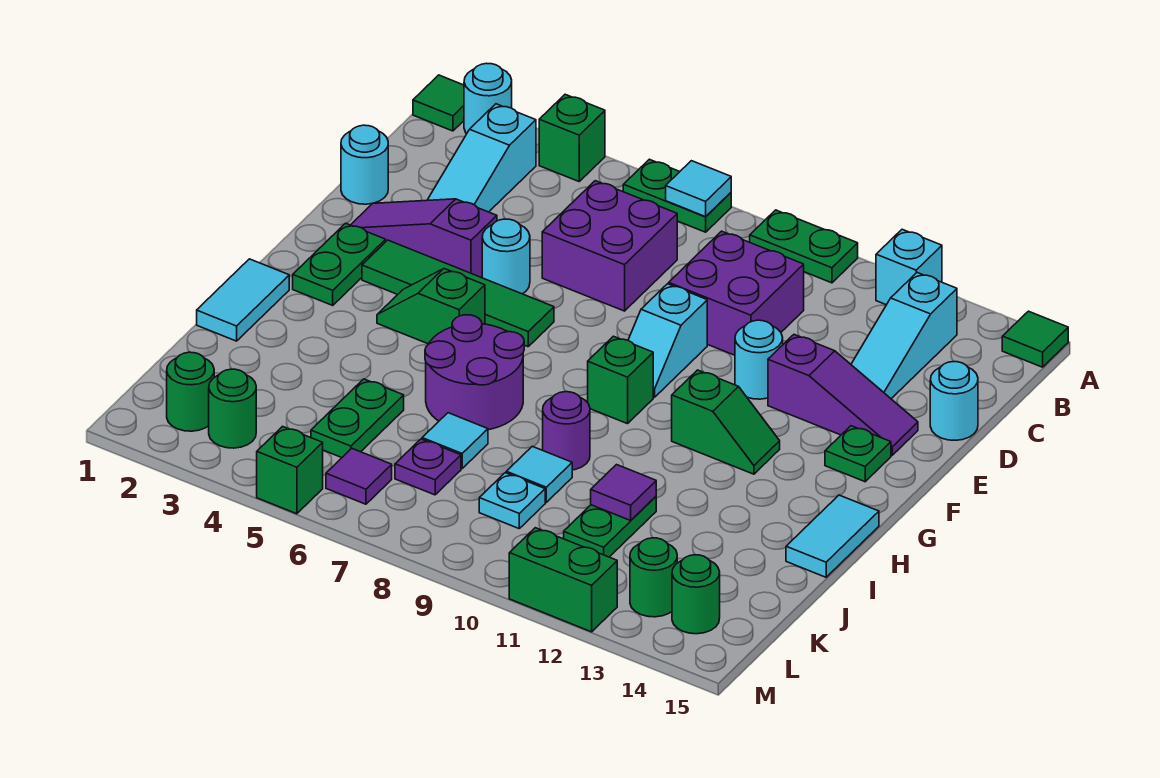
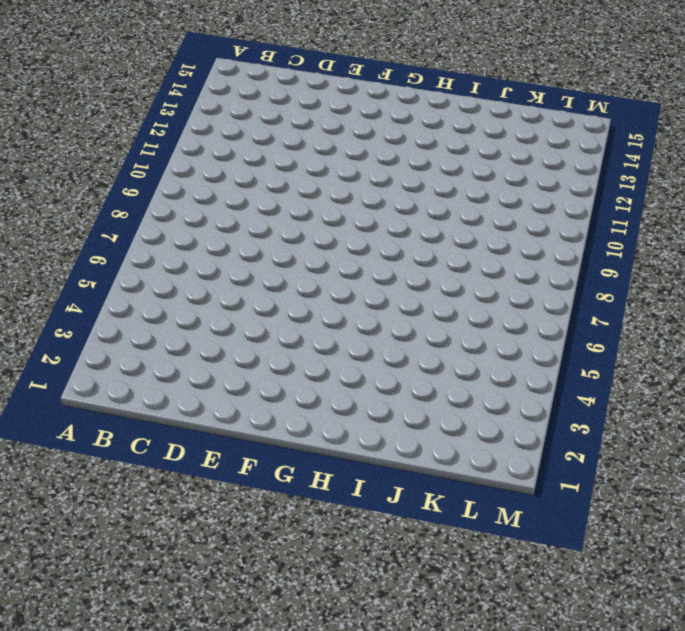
none -> green tile A1 level 1
none -> cyan round brick A2 level 1
none -> green brick A4 level 1
none -> green plate A6:A7 level 1

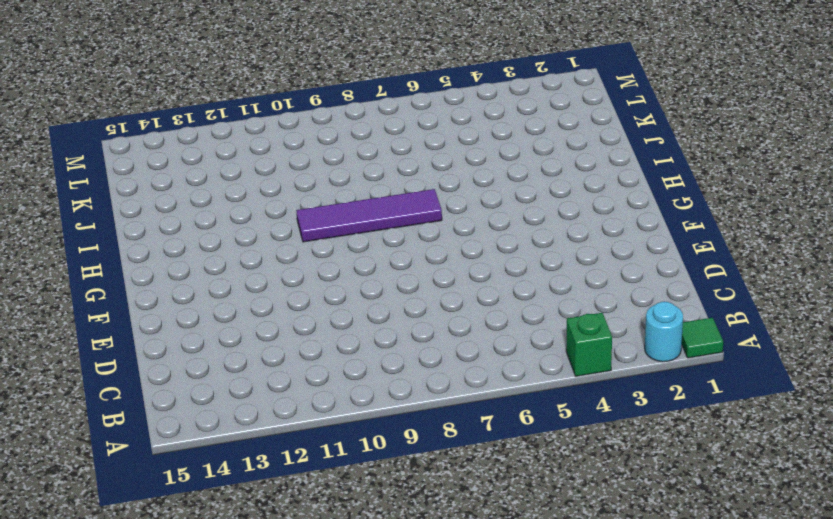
purple tile H7:H10 level 1 -> purple round brick H6:I7 level 1
none -> green plate A6:A7 level 1
none -> green plate A9:A10 level 1
none -> cyan brick A12 level 1
none -> green tile A15 level 1

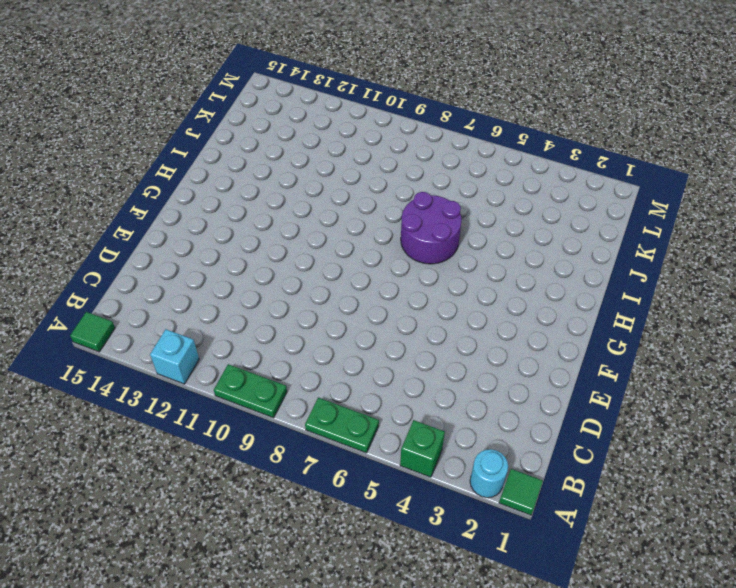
none -> cyan slope B3:D3 level 1 top B
none -> cyan slope B13:D13 level 1 top B
none -> purple brick C6:D7 level 1
none -> purple brick C9:D10 level 1

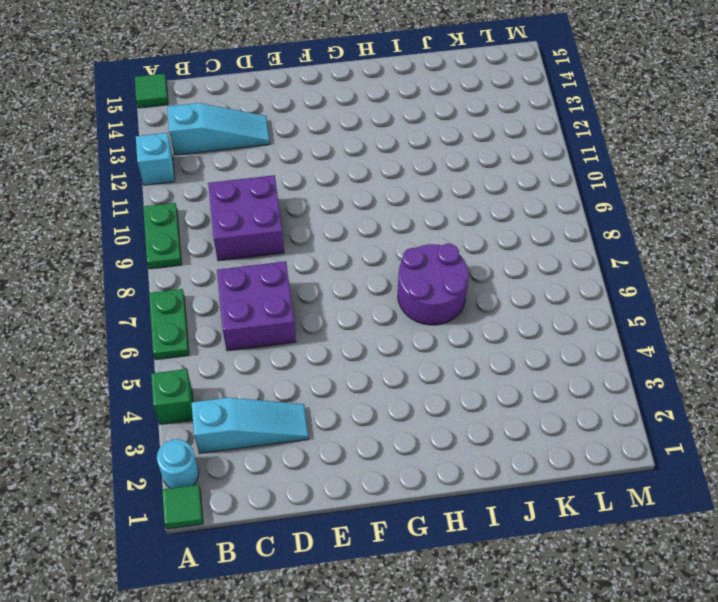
none -> cyan round brick D1 level 1
none -> cyan round brick D15 level 1
none -> purple slope E2:E4 level 1 top 4
none -> cyan round brick E5 level 1

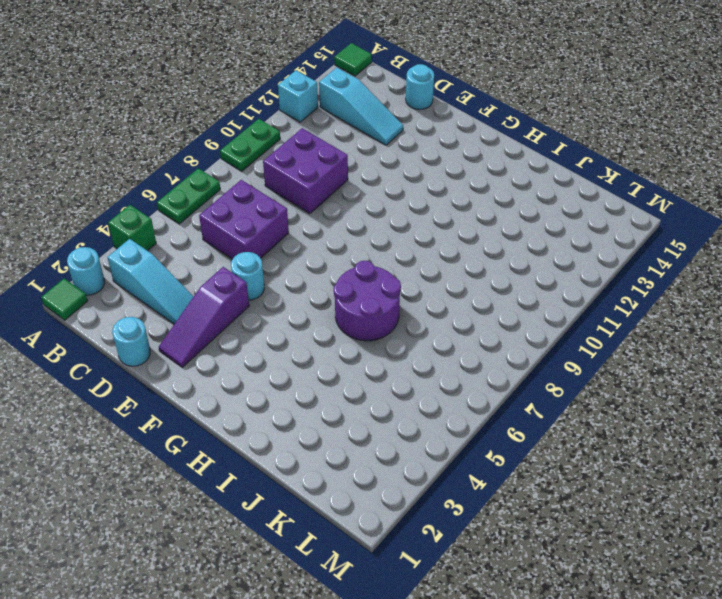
none -> cyan slope E9:F9 level 1 top E
none -> cyan round brick E11 level 1
none -> purple slope E12:E14 level 1 top 12
none -> green plate F2:G2 level 1

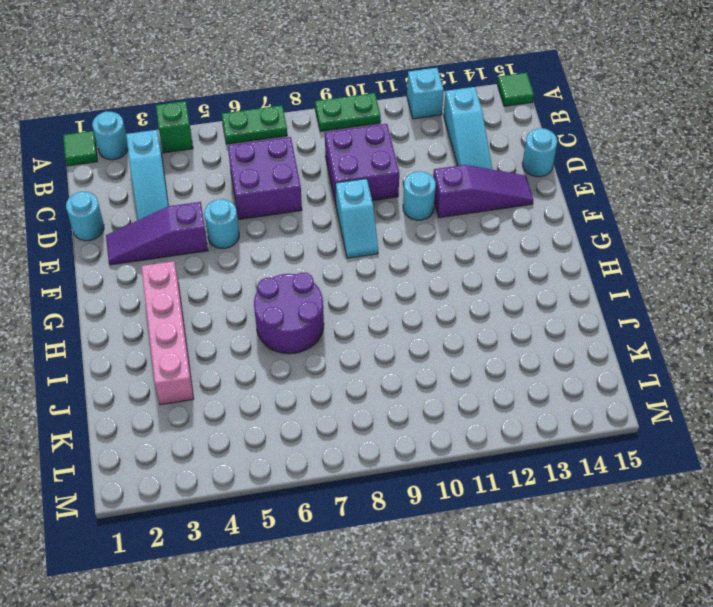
pink brick G3:J3 level 1 -> none
none -> green plate F2:G2 level 1
none -> green tile F3:F6 level 1
none -> green plate F14 level 1
none -> green slope G4:G5 level 1 top 5

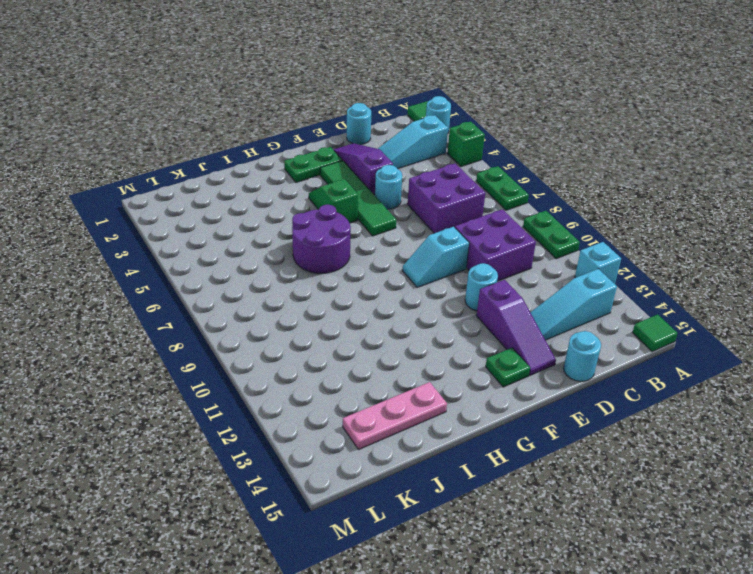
pink plate I14:K14 level 1 -> none
none -> green brick G9 level 1
none -> green slope G11:G12 level 1 top 11
none -> cyan tile H1:I1 level 1
none -> cyan tile H15:I15 level 1

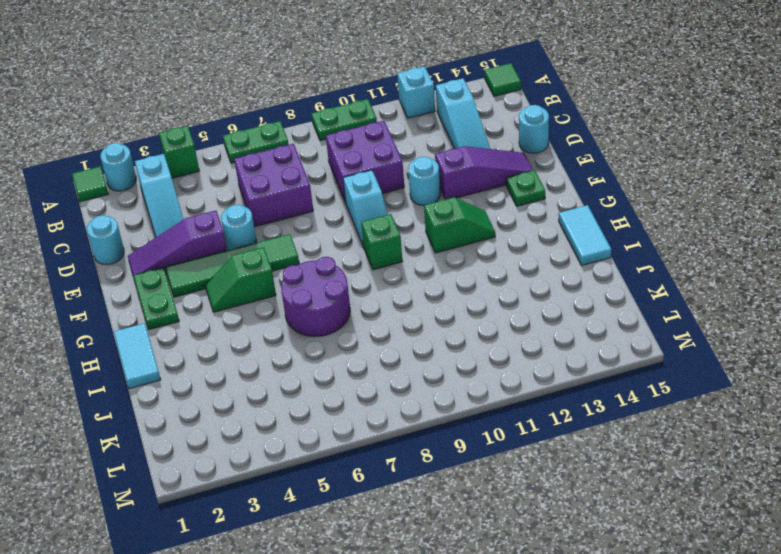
none -> purple round brick I9 level 1
none -> green plate J5:K5 level 1
none -> cyan tile J7 level 1
none -> cyan tile J9 level 1

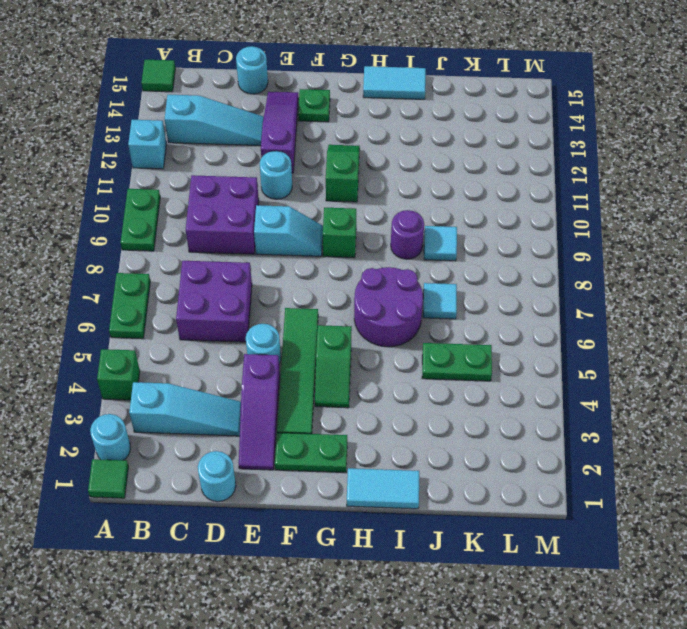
none -> green plate J11:K11 level 1
none -> purple plate K7 level 1
none -> cyan plate K9 level 1
none -> green round brick L2 level 1

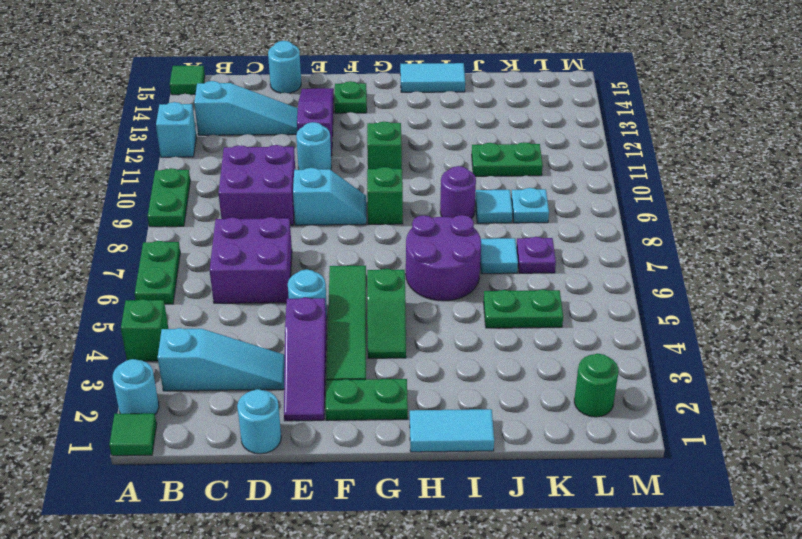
none -> green round brick L3 level 1
none -> purple tile L6 level 1
none -> green round brick L13 level 1
none -> green round brick L14 level 1

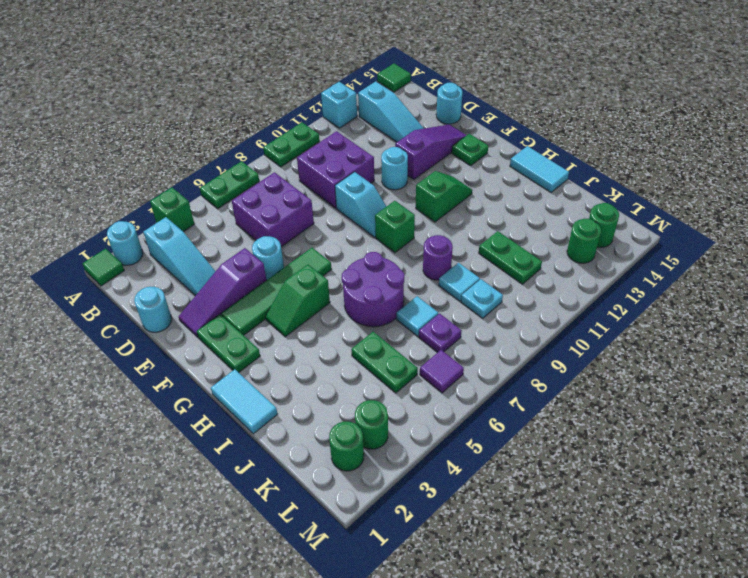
none -> green brick M5 level 1
none -> green brick M11:M12 level 1
none -> cyan tile A7 level 2
none -> purple tile J11 level 2

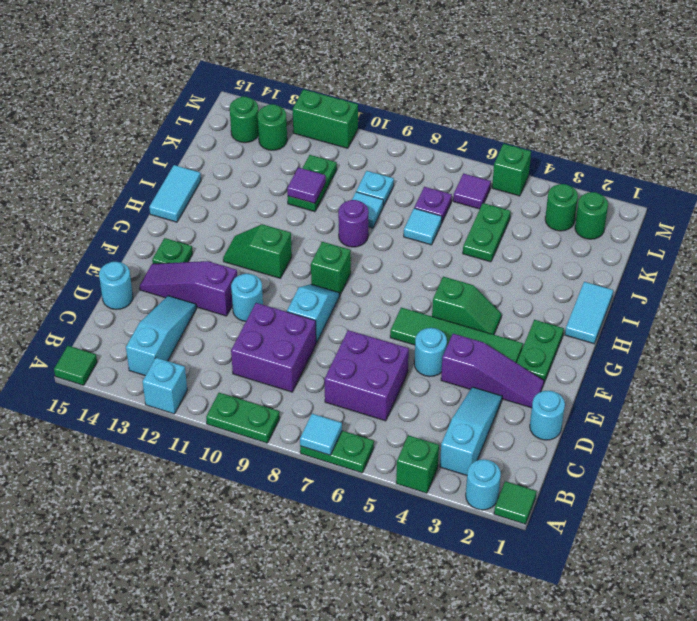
none -> purple round brick H6:I7 level 1

